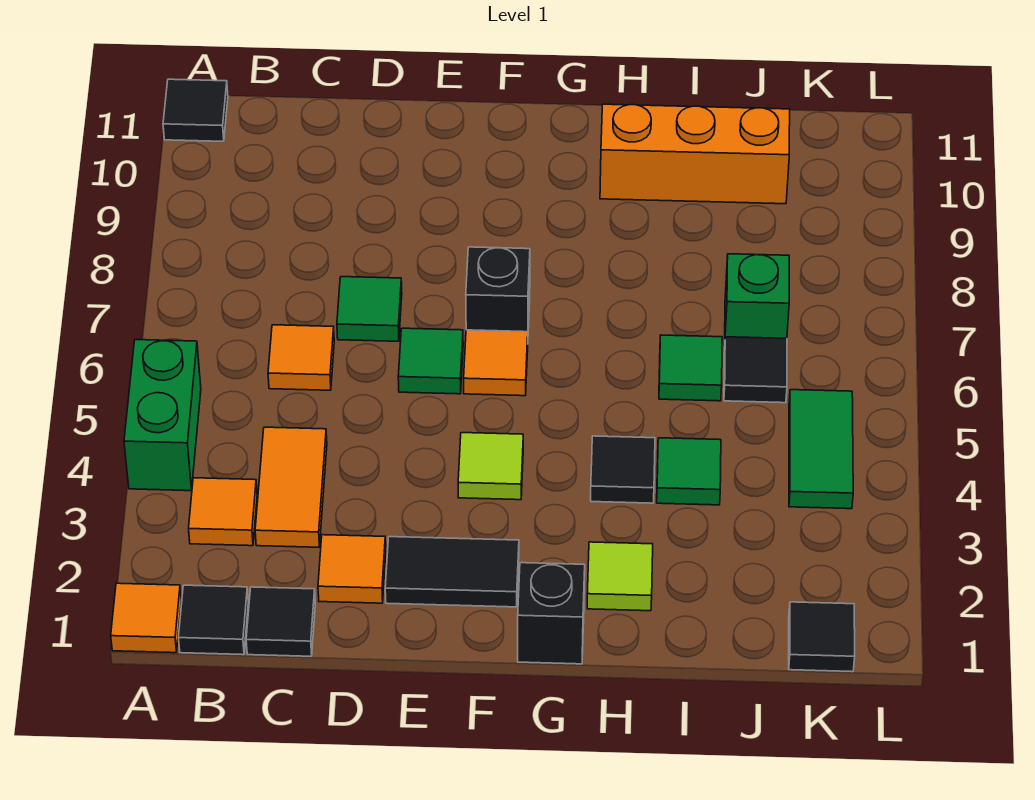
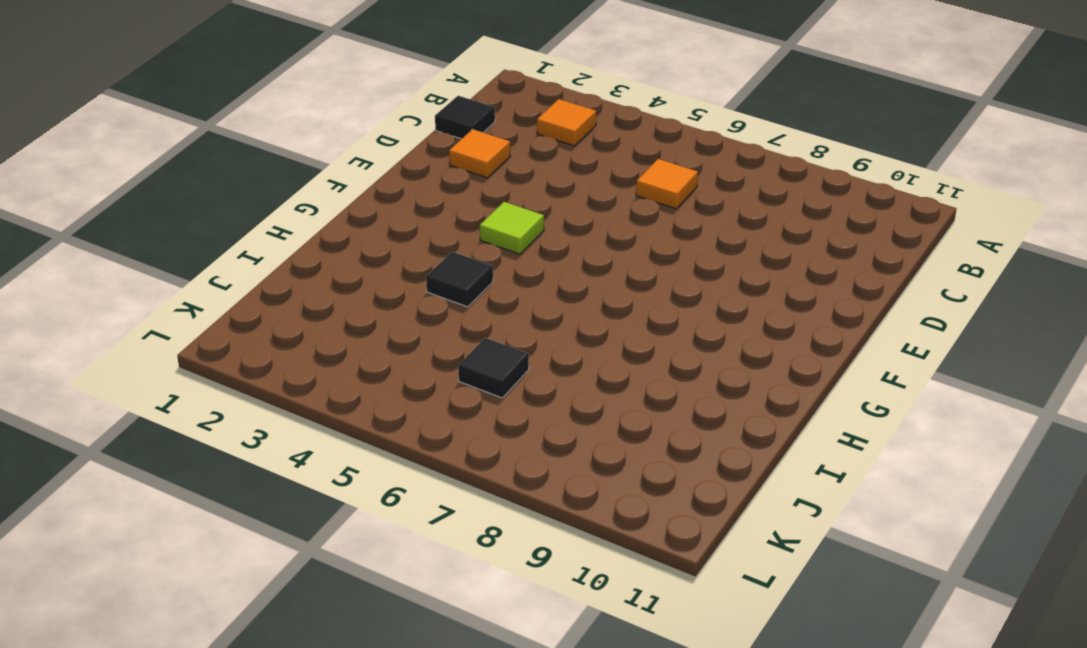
none -> orange tile A1 level 1
none -> green brick A4:A5 level 1
none -> black tile A11 level 1

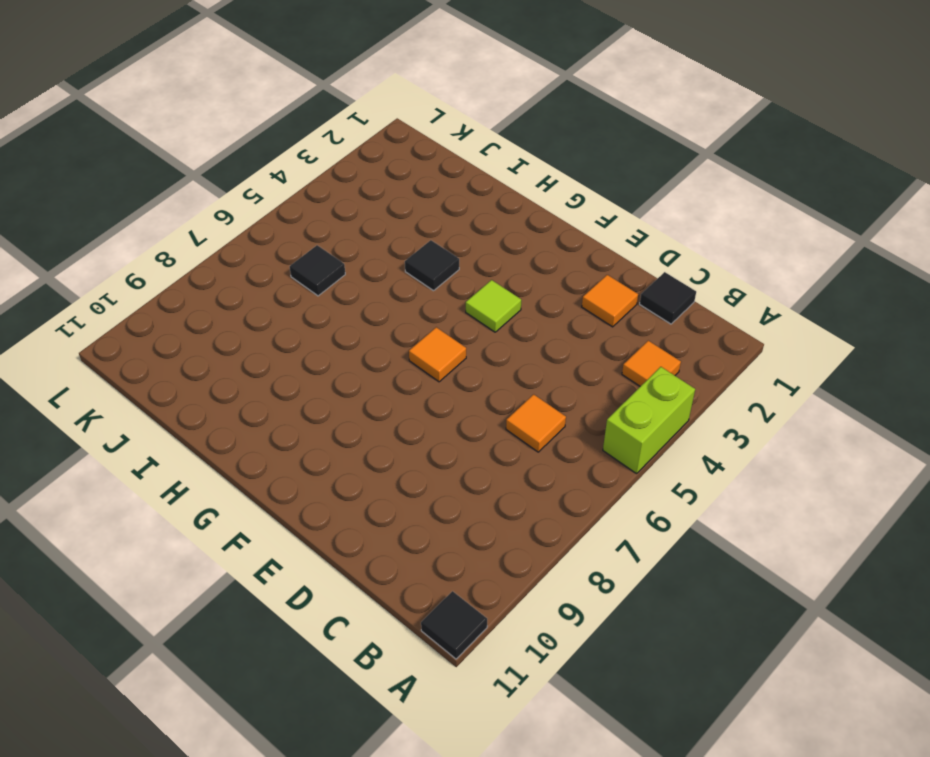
lime brick A4:A5 level 1 -> green brick A4:A5 level 1
none -> orange tile A1 level 1
none -> black tile B1 level 1
none -> orange tile C3:C4 level 1

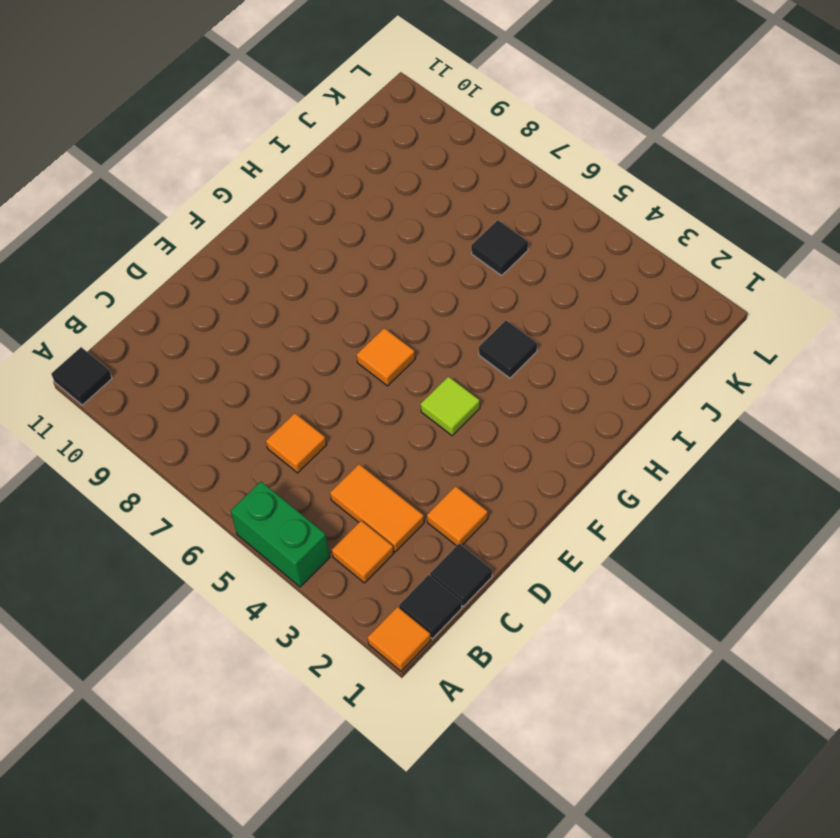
none -> green tile D7 level 1
none -> black tile E2:F2 level 1
none -> green tile E6 level 1

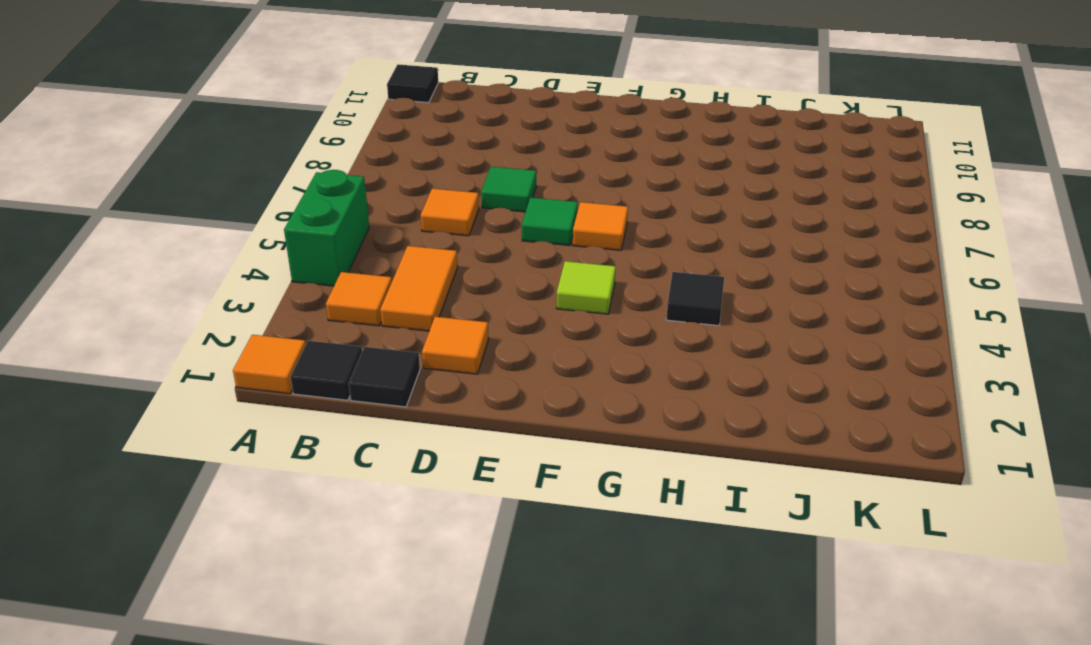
none -> black tile E2:F2 level 1
none -> black brick F7 level 1
none -> black brick G1 level 1

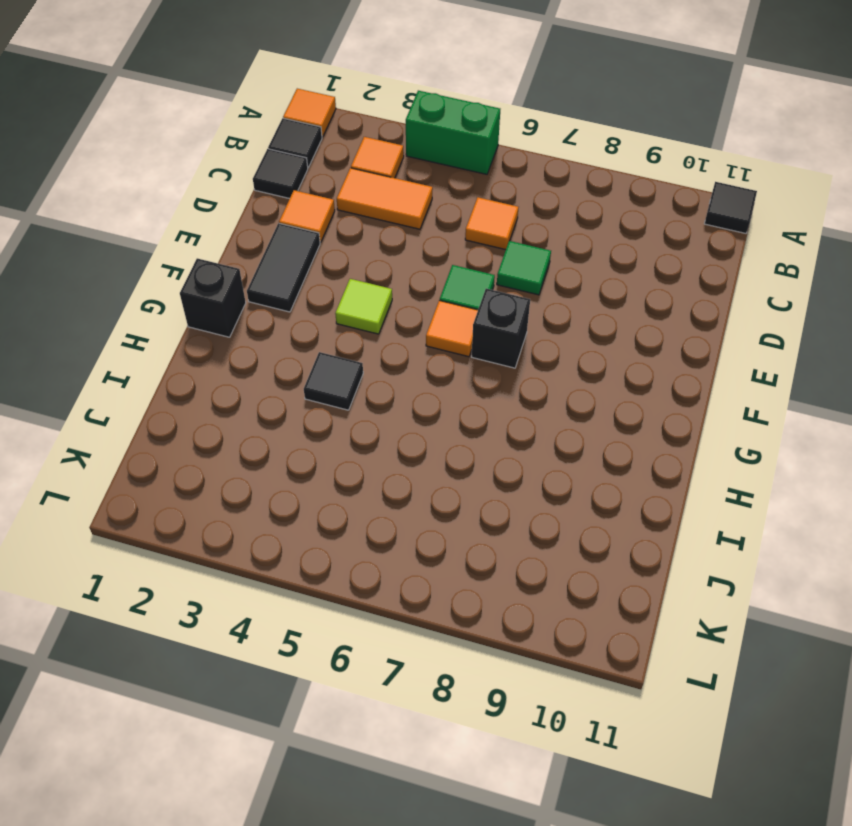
none -> lime tile H2 level 1
none -> orange brick H10:J10 level 1
none -> green tile I4 level 1

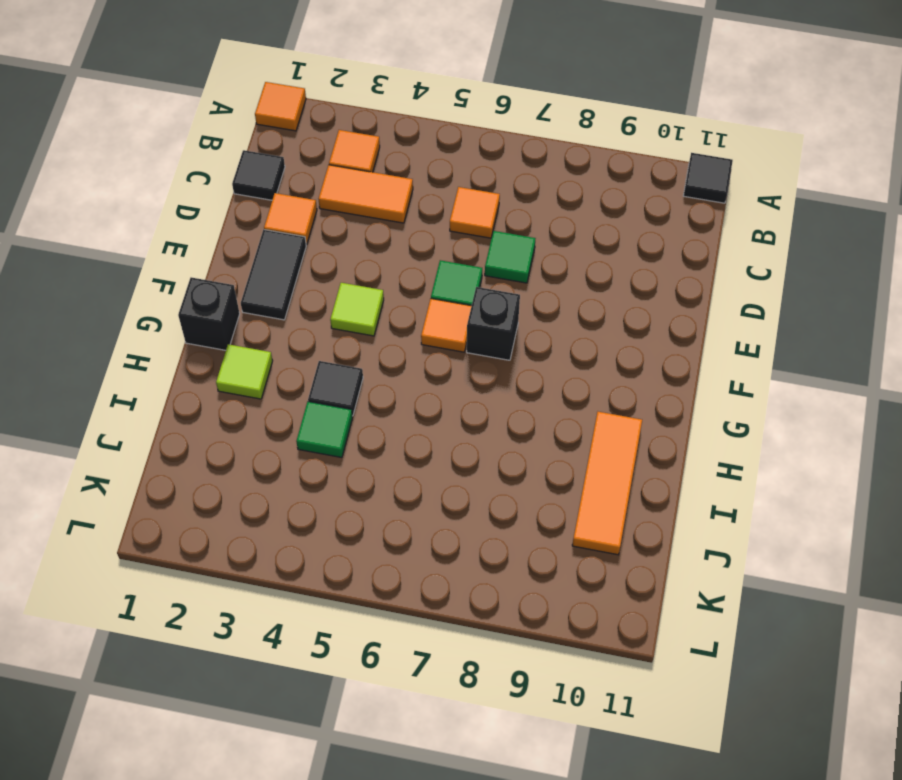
orange tile H10:J10 level 1 -> orange brick H10:J10 level 1
none -> green brick A4:A5 level 1
none -> black tile B1 level 1
none -> green tile I6 level 1

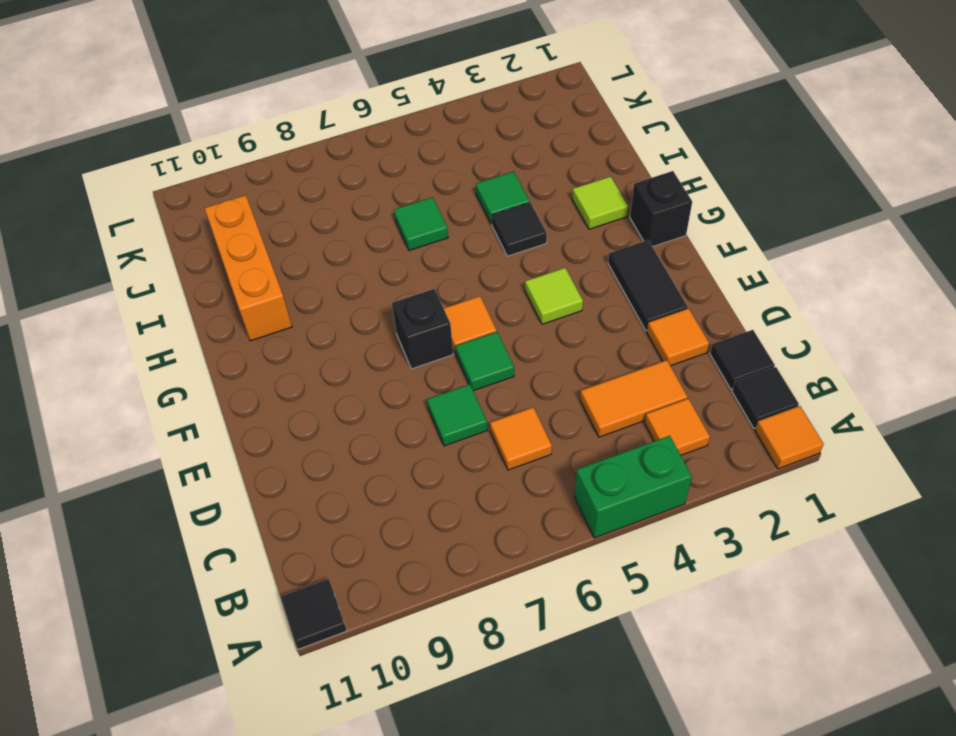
none -> black tile J6 level 1
none -> green brick J7 level 1
none -> black tile K1 level 1

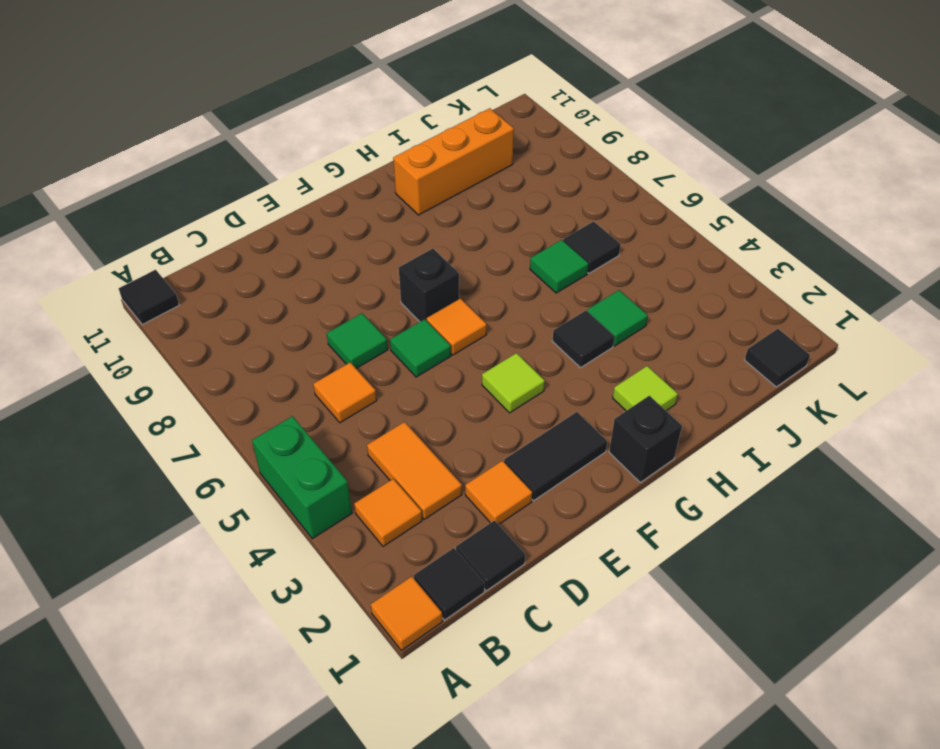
none -> green brick J7 level 1
none -> green tile K4:K5 level 1

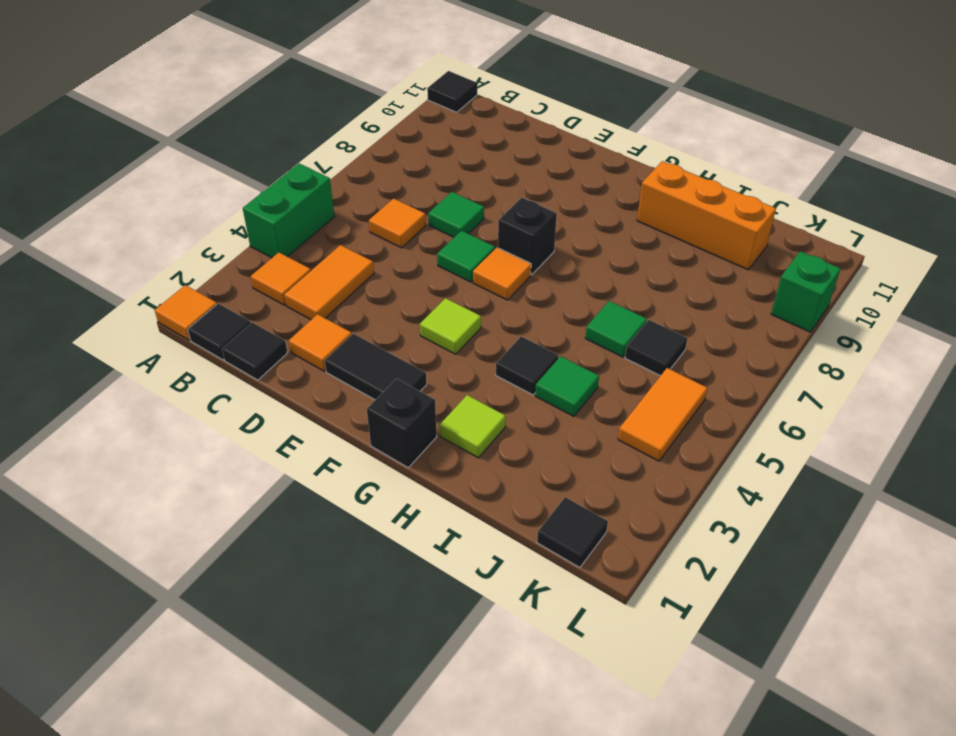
orange tile K4:K5 level 1 -> green tile K4:K5 level 1
green brick L9 level 1 -> green brick J7 level 1

